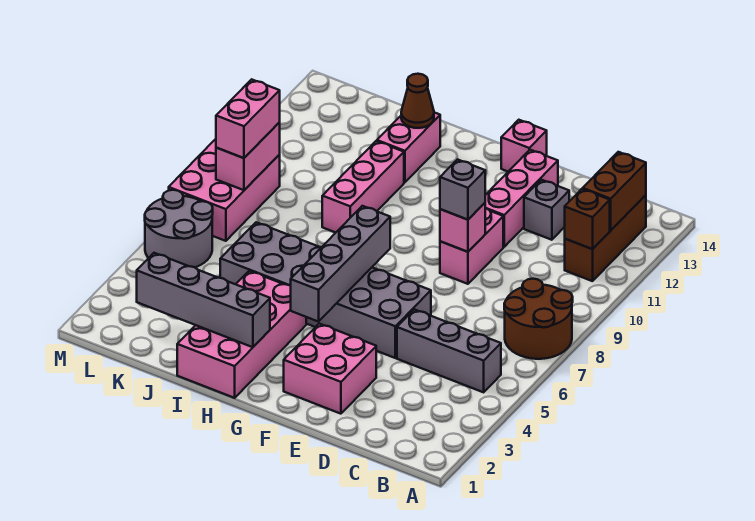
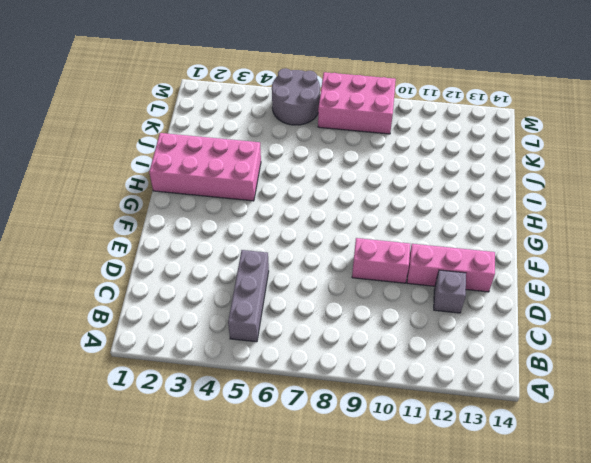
none -> brown round brick A7:B8 level 1
none -> brown brick B11:B13 level 1
none -> pink brick E2:F3 level 1

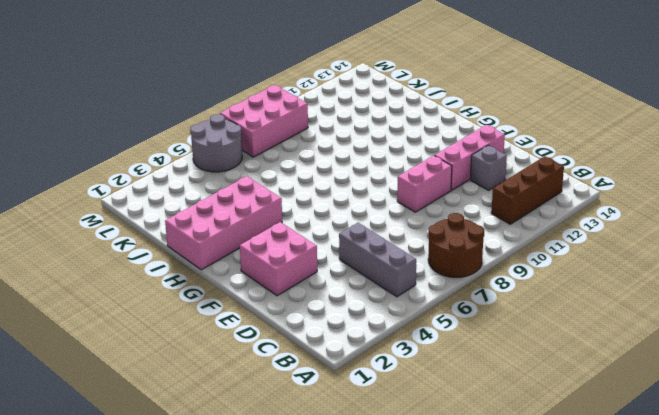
none -> grey brick E5:J6 level 1
none -> pink brick F14 level 1
none -> pink brick I9:I11 level 1

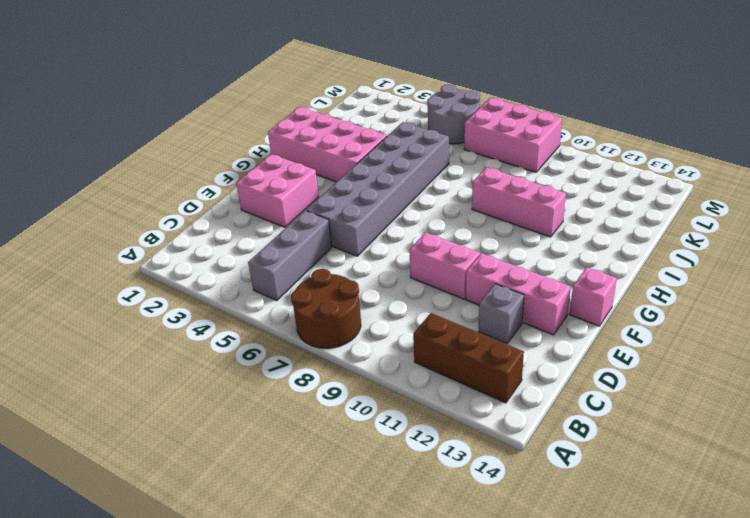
none -> pink brick I12:I13 level 1
none -> brown brick B11 level 2
none -> brown brick B12:B13 level 2

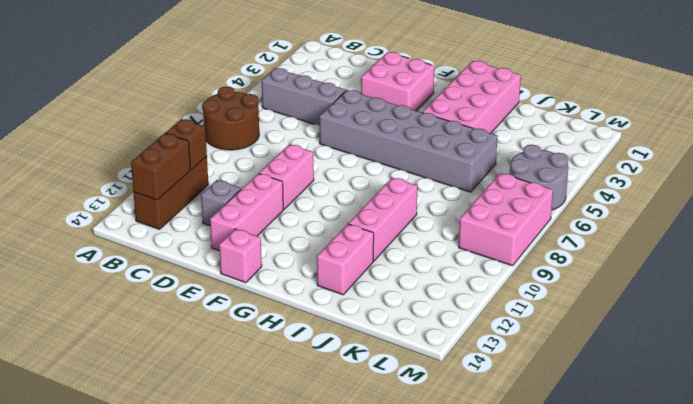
none -> pink brick E9 level 2
none -> grey brick G4:G7 level 2
none -> grey brick H2:K2 level 2

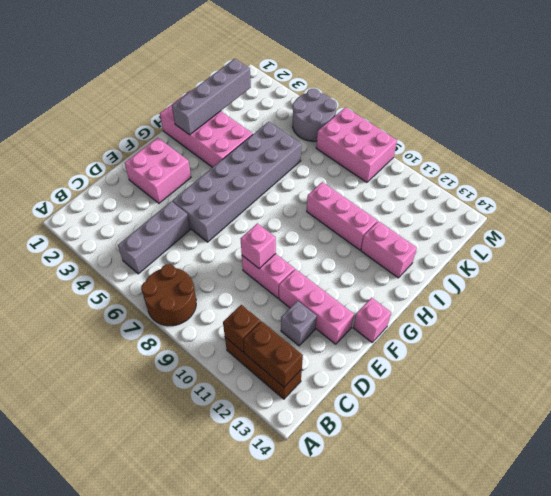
none -> grey brick G4:G7 level 2
none -> brown cone I13 level 2
none -> pink brick L8:L9 level 2

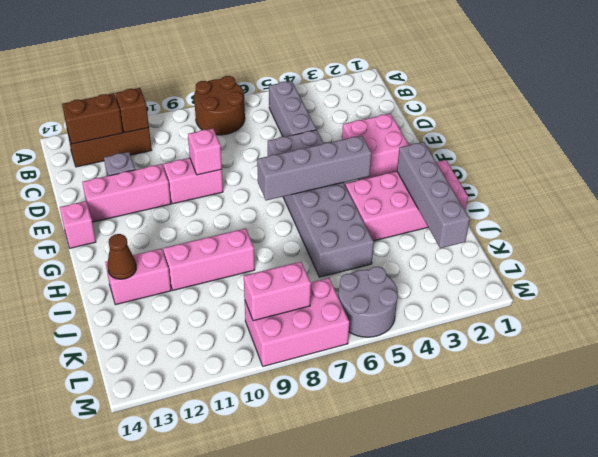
none -> grey brick E9 level 3
none -> pink brick L8:L9 level 3

